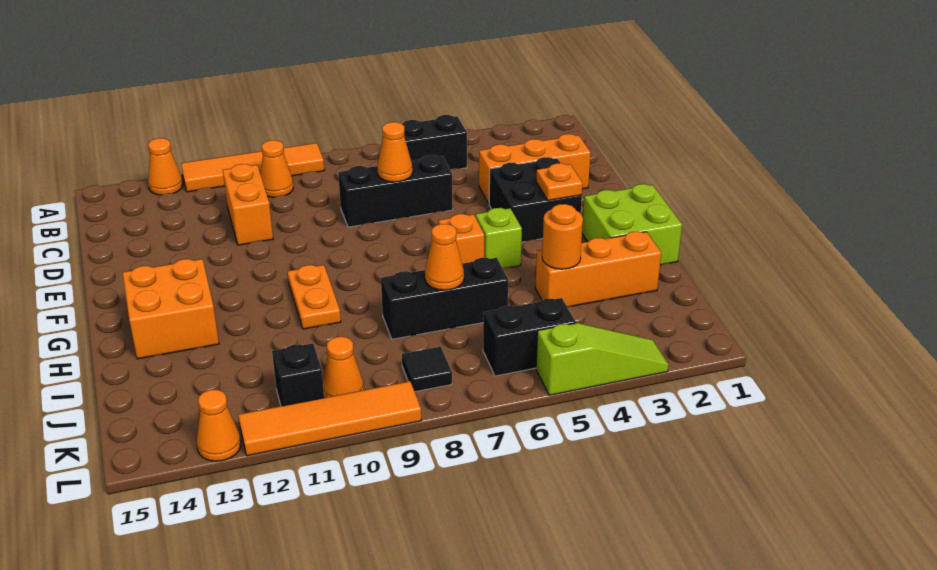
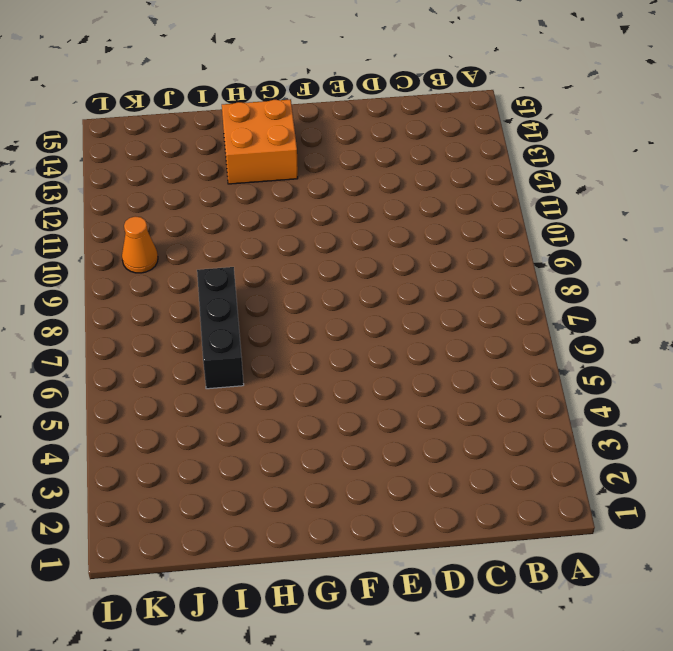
none -> orange tile A9:A12 level 1
none -> orange cone A13 level 1
none -> black brick B5:B6 level 1

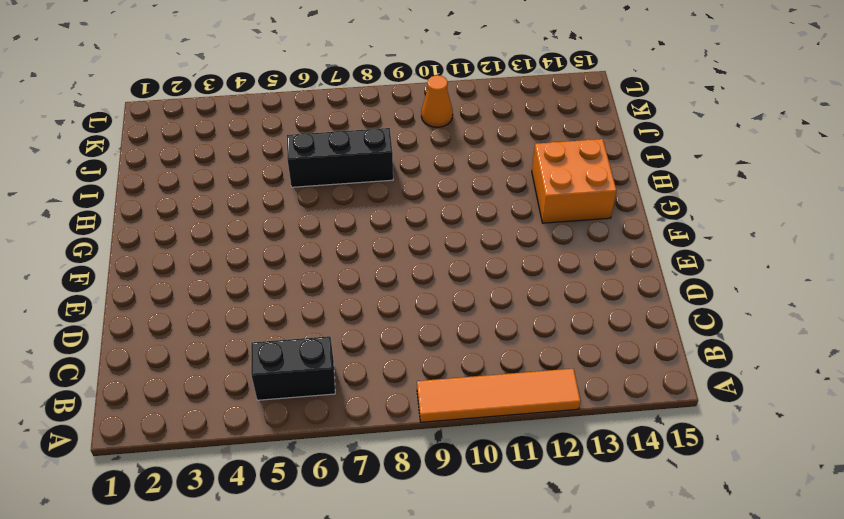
none -> orange cone A13 level 1
none -> orange cone B10 level 1
none -> orange brick C11:D11 level 1

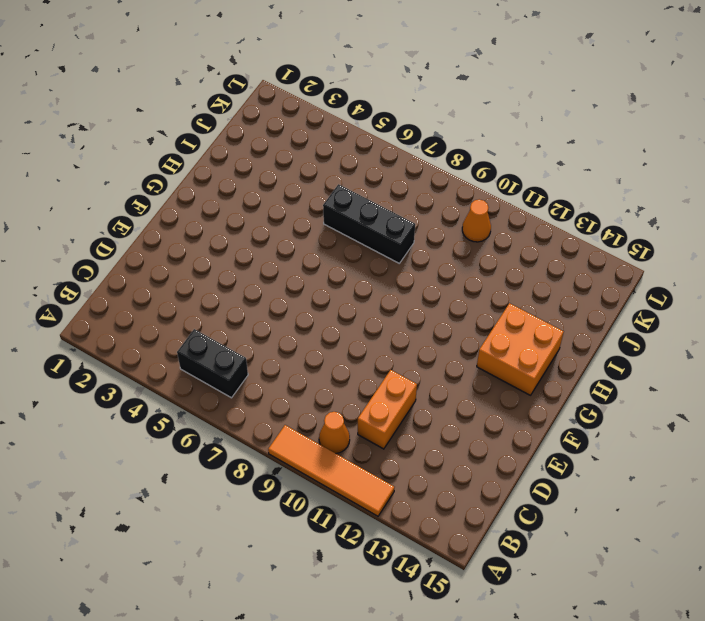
none -> orange cone A13 level 1
none -> orange brick D2:D4 level 1
none -> black brick D6:D8 level 1

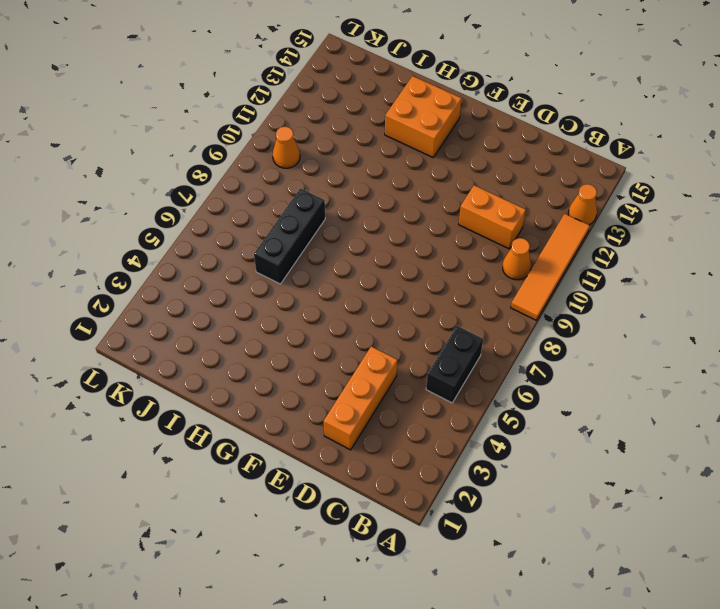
none -> black brick D6:D8 level 1
none -> black brick E3:F4 level 1
none -> lime brick G1:H2 level 1

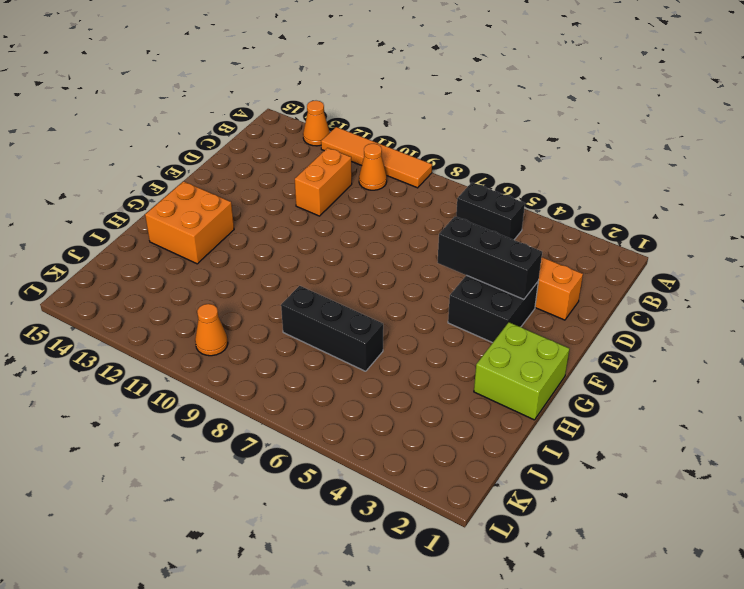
black brick E3:E5 level 2 -> black brick D6:D8 level 1
none -> lime brick G5 level 1
none -> orange brick G6 level 1
none -> orange plate G10:H10 level 1

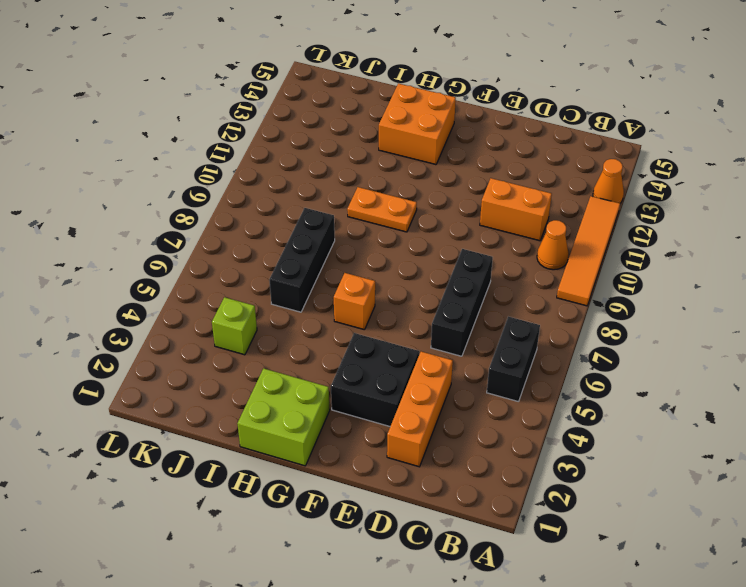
lime brick J4 level 1 -> lime brick G5 level 1
none -> orange brick I2:I4 level 1
none -> black brick K5:K6 level 1
none -> black tile K8 level 1

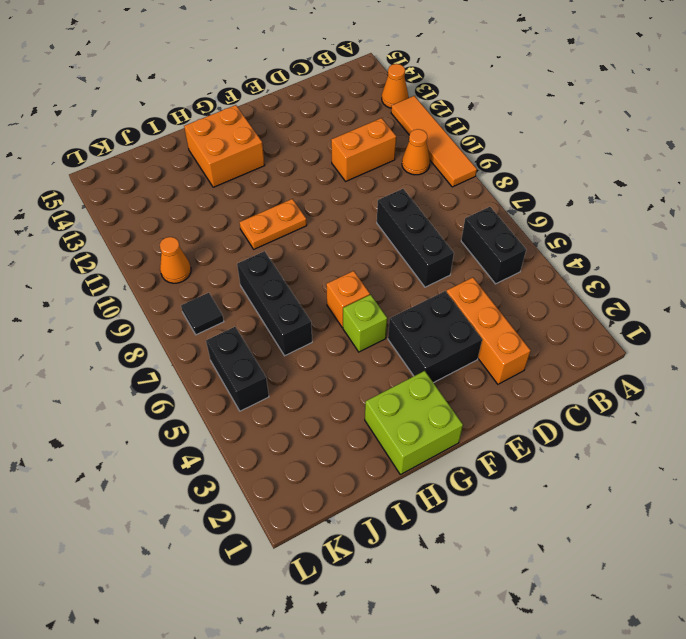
none -> orange brick I2:I4 level 1
none -> black brick K11 level 1
none -> lime slope L3:L5 level 1 top 5

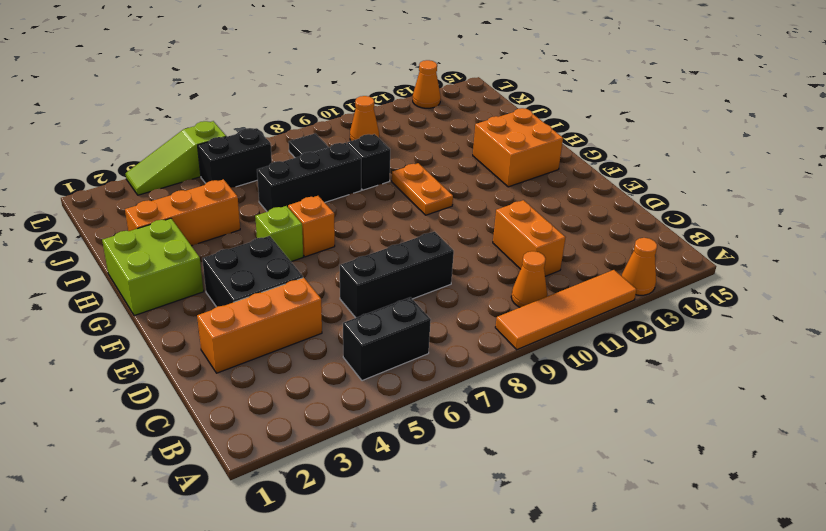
black brick I9 level 1 -> black brick K11 level 1
none -> orange tile L9:L12 level 1
none -> orange cone D7 level 2
none -> orange plate F3 level 2

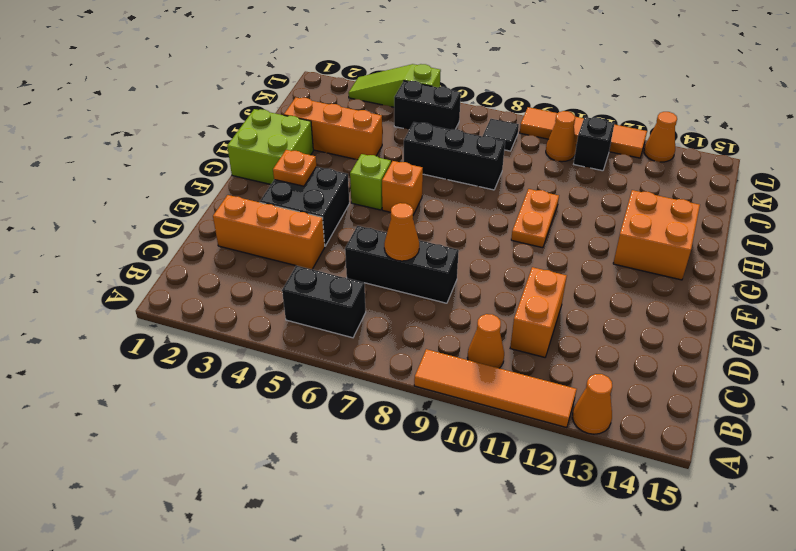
none -> orange round brick I4 level 2
none -> orange cone I7 level 2

